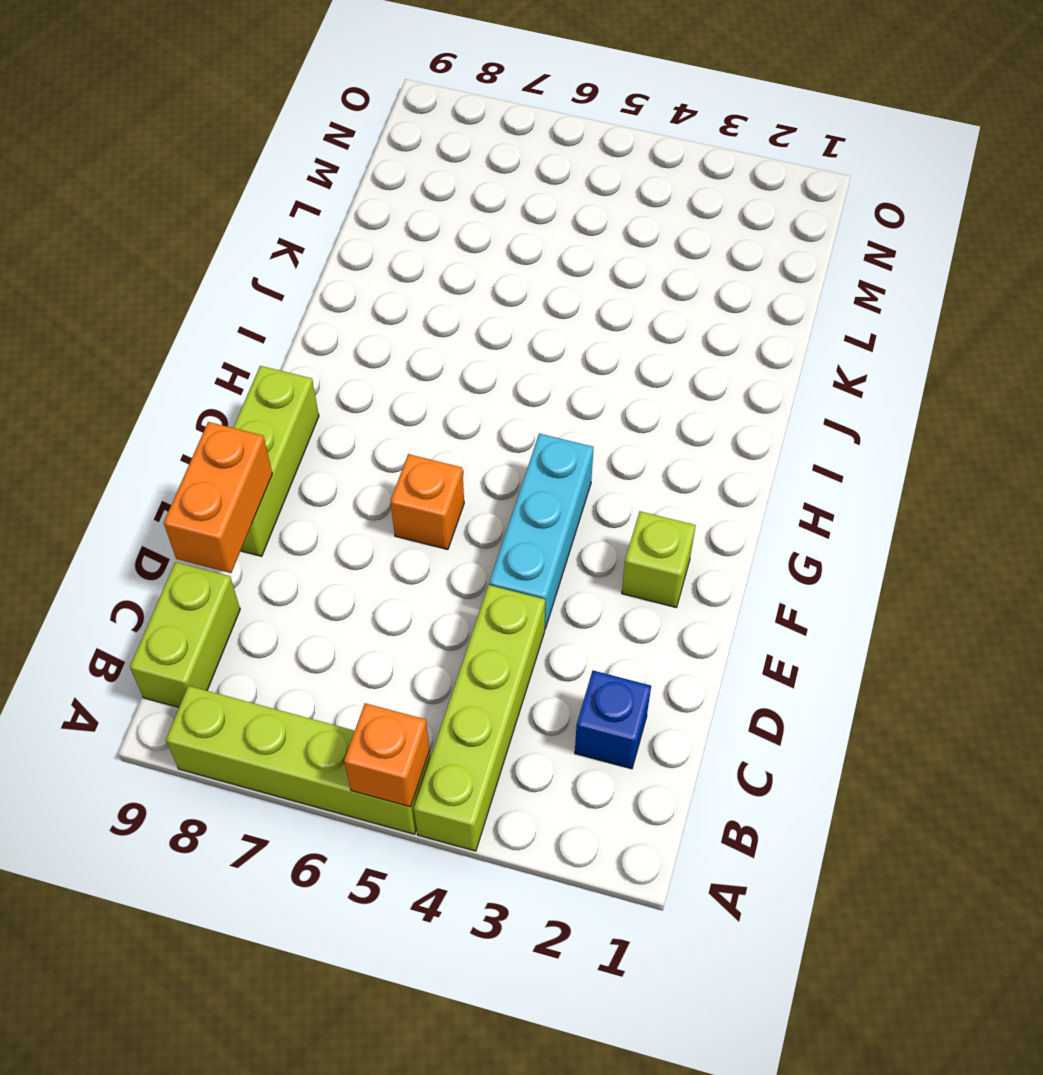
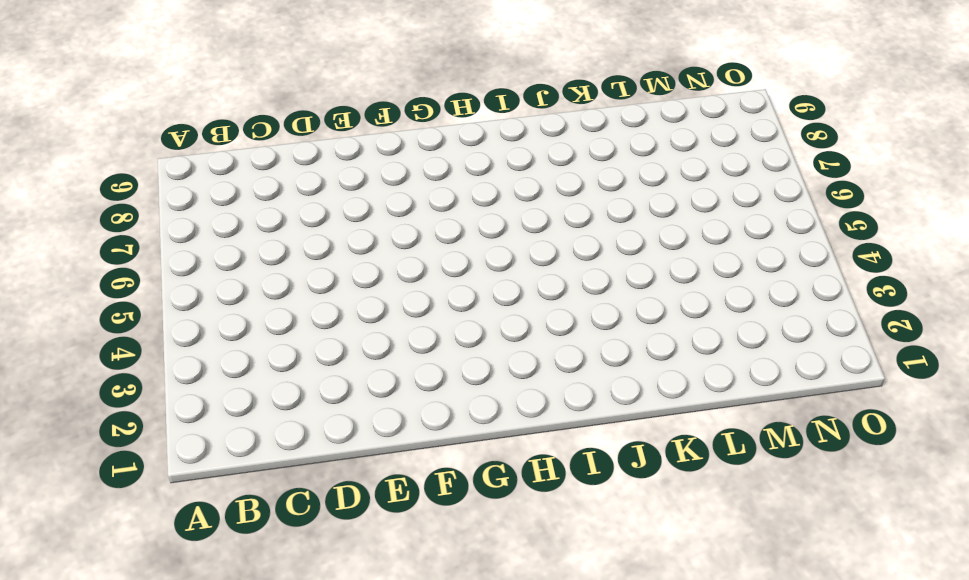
none -> lime brick A4:D4 level 1
none -> lime brick A5:A8 level 1

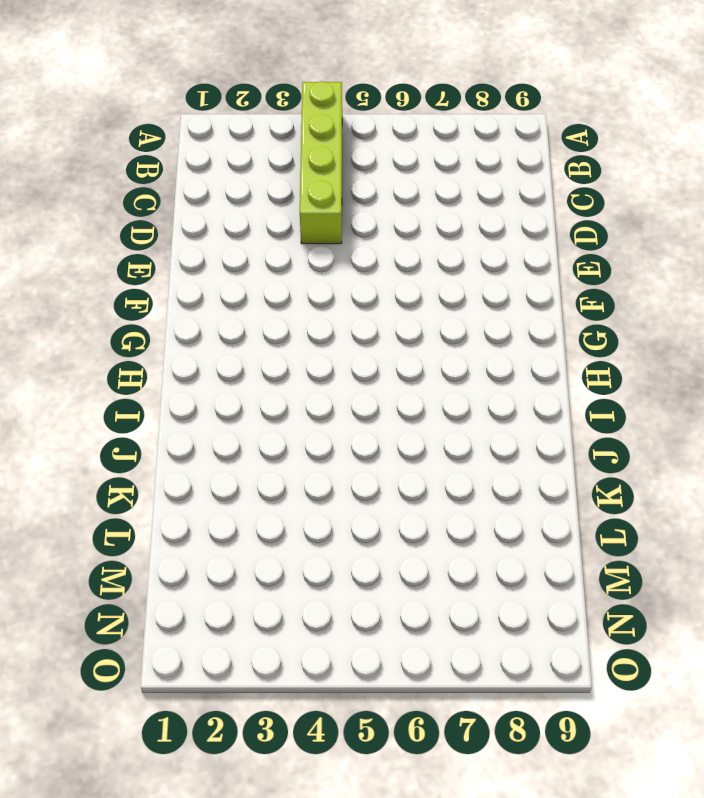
none -> lime brick A5:A8 level 1
none -> lime brick B9:C9 level 1

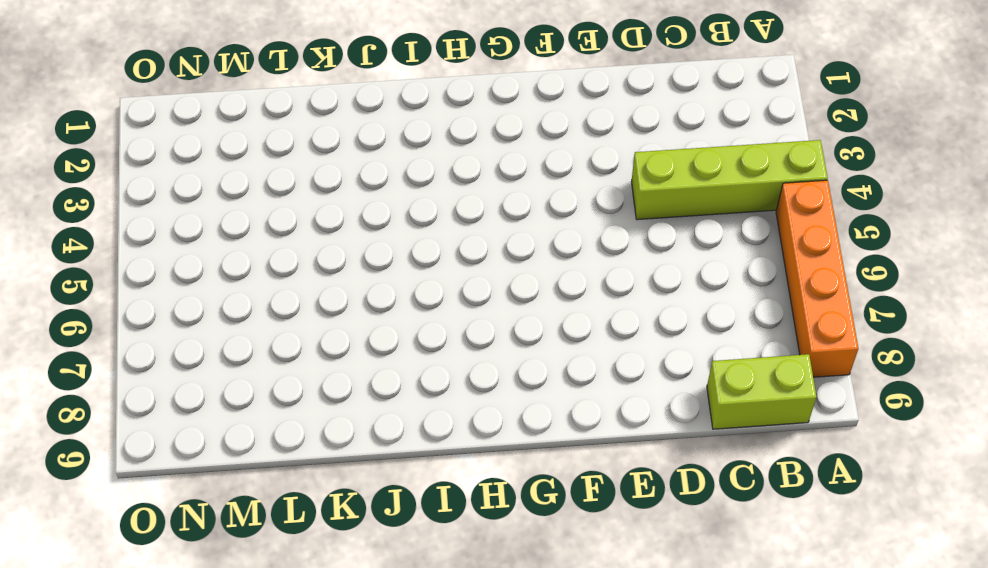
orange brick A5:A8 level 1 -> lime brick A5:A8 level 1
none -> blue brick C2 level 1
none -> cyan brick E4:G4 level 1

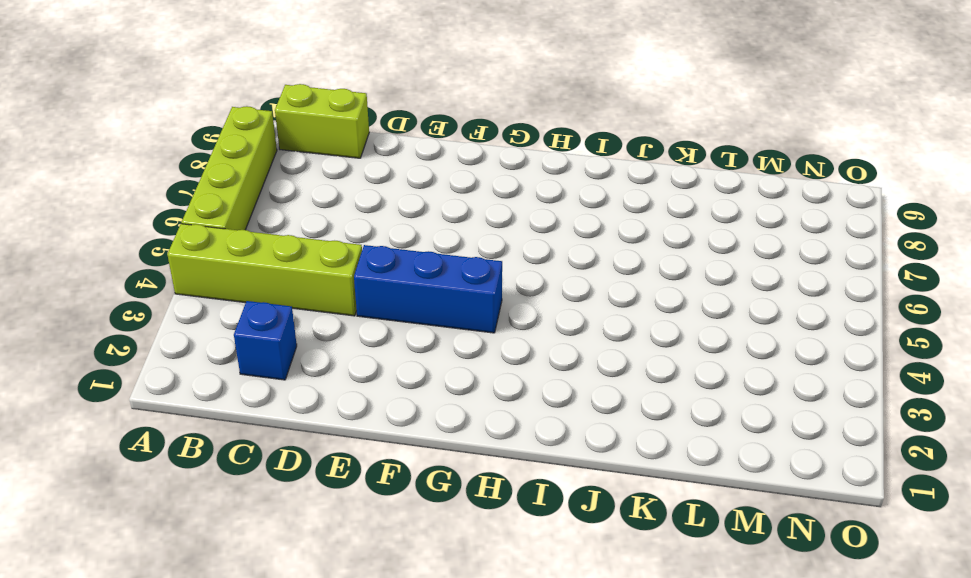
blue brick E4:G4 level 1 -> cyan brick E4:G4 level 1
none -> lime brick E9:G9 level 1
none -> lime brick F2 level 1

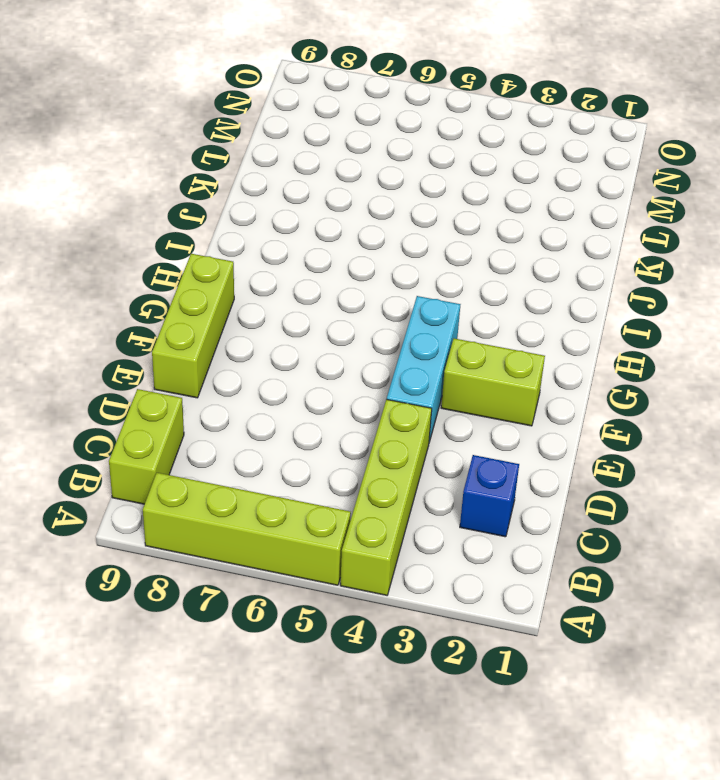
lime brick F2:F3 level 1 -> lime brick F2 level 1
none -> orange brick F6 level 1
none -> orange brick A5 level 2

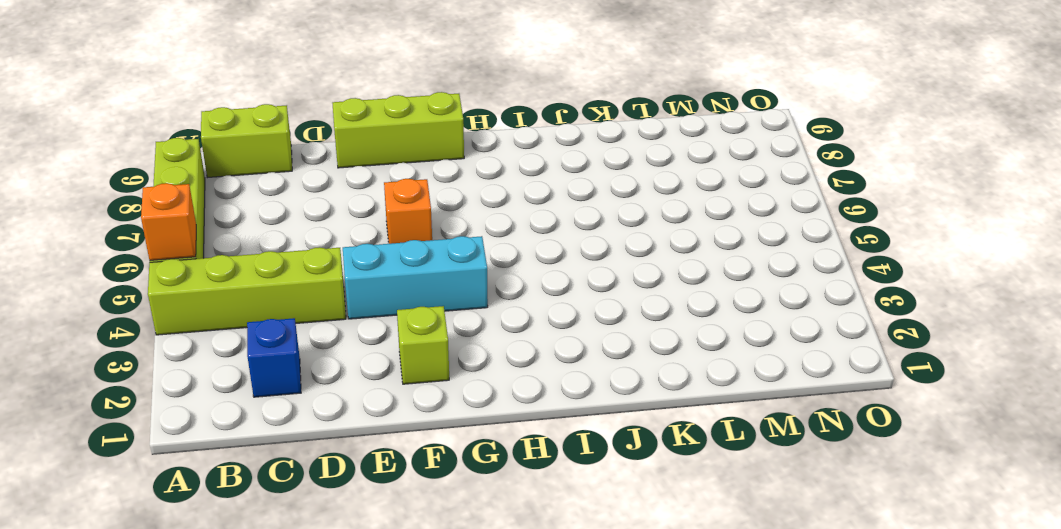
none -> orange brick D9:E9 level 2

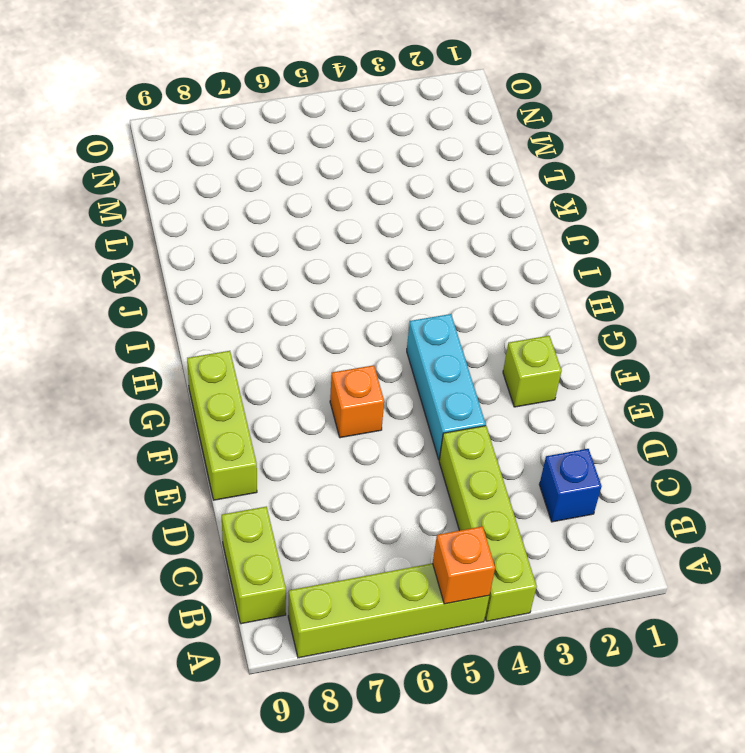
none -> orange brick D9:E9 level 2

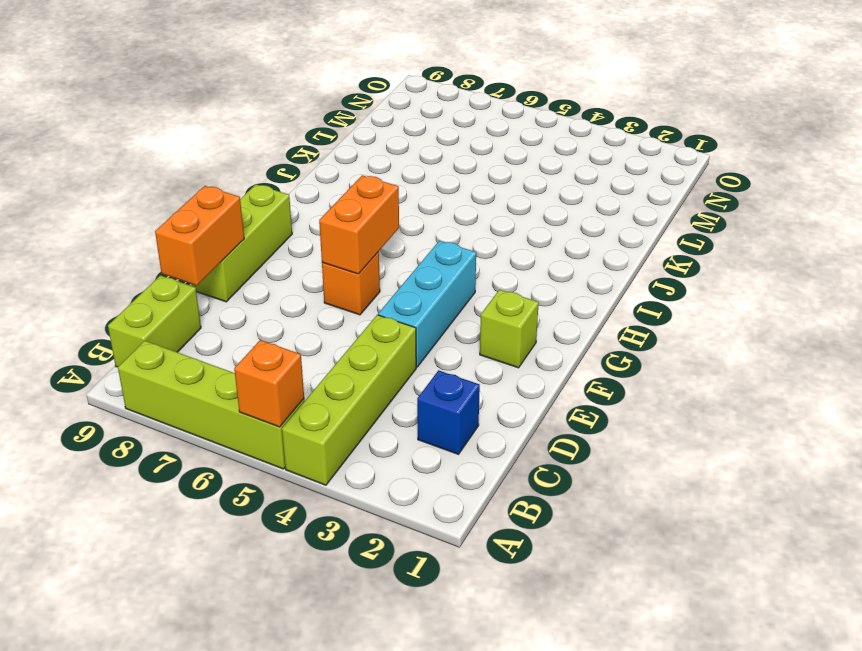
orange brick F6:G6 level 2 -> none

